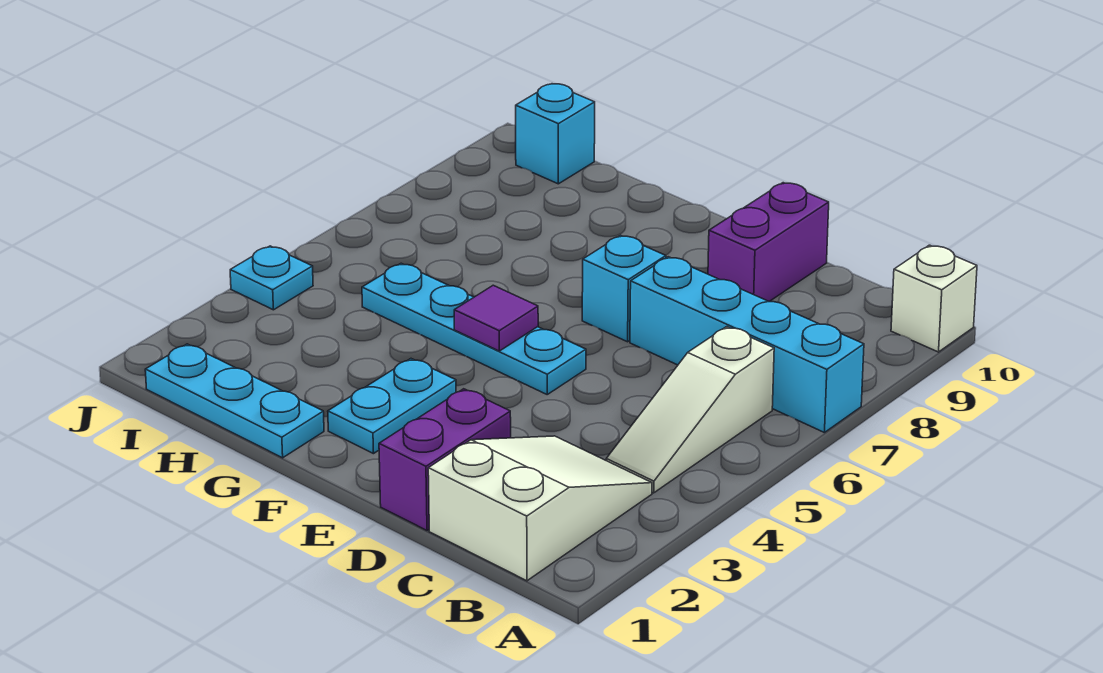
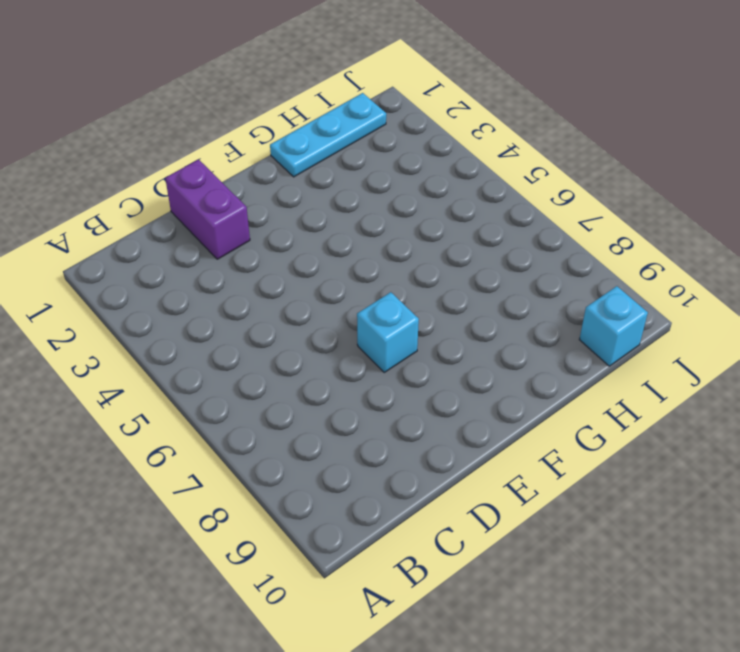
none -> cyan brick A7:D7 level 1
none -> white brick A10 level 1
none -> white slope B1:C3 level 1 top 1

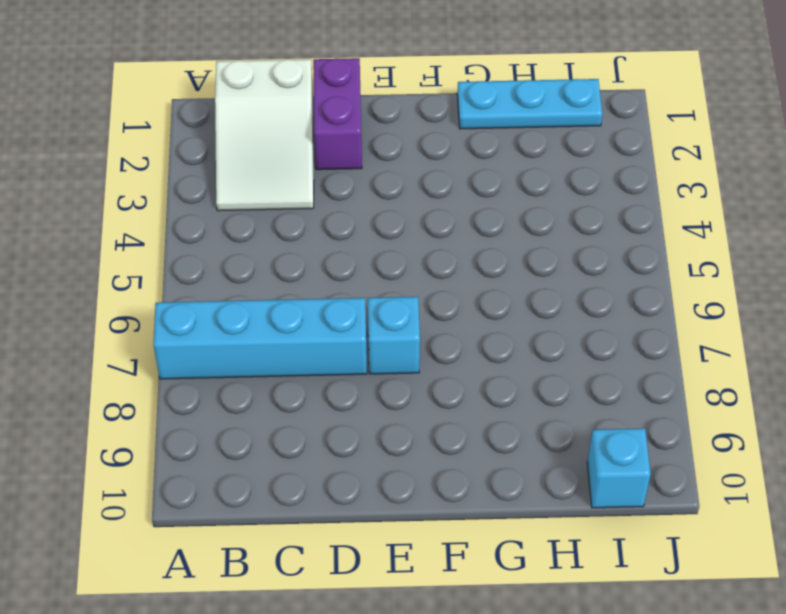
none -> white brick A10 level 1
none -> white slope B4:B6 level 1 top 6
none -> purple brick D9:D10 level 1

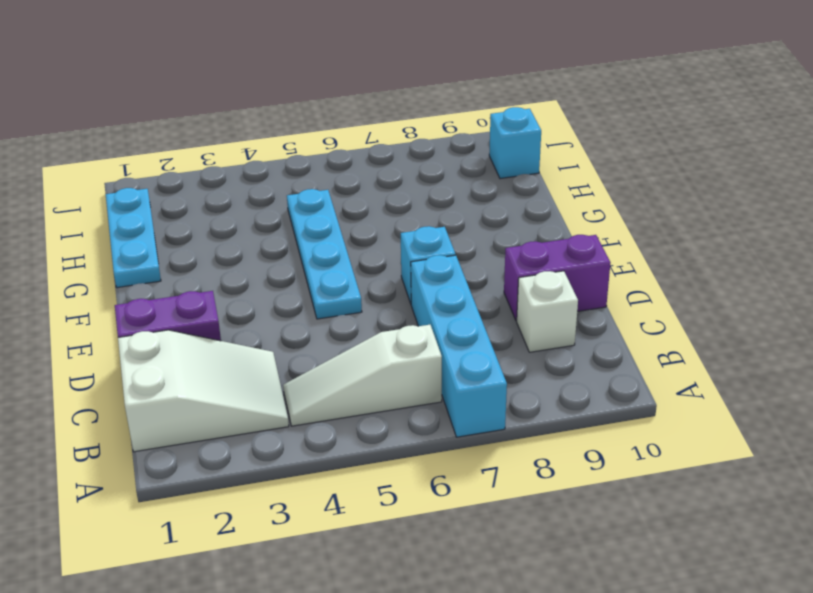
white brick C9 level 1 -> white brick A10 level 1
none -> cyan plate F2:F3 level 1
none -> cyan plate J4 level 1
none -> purple tile F5 level 2

